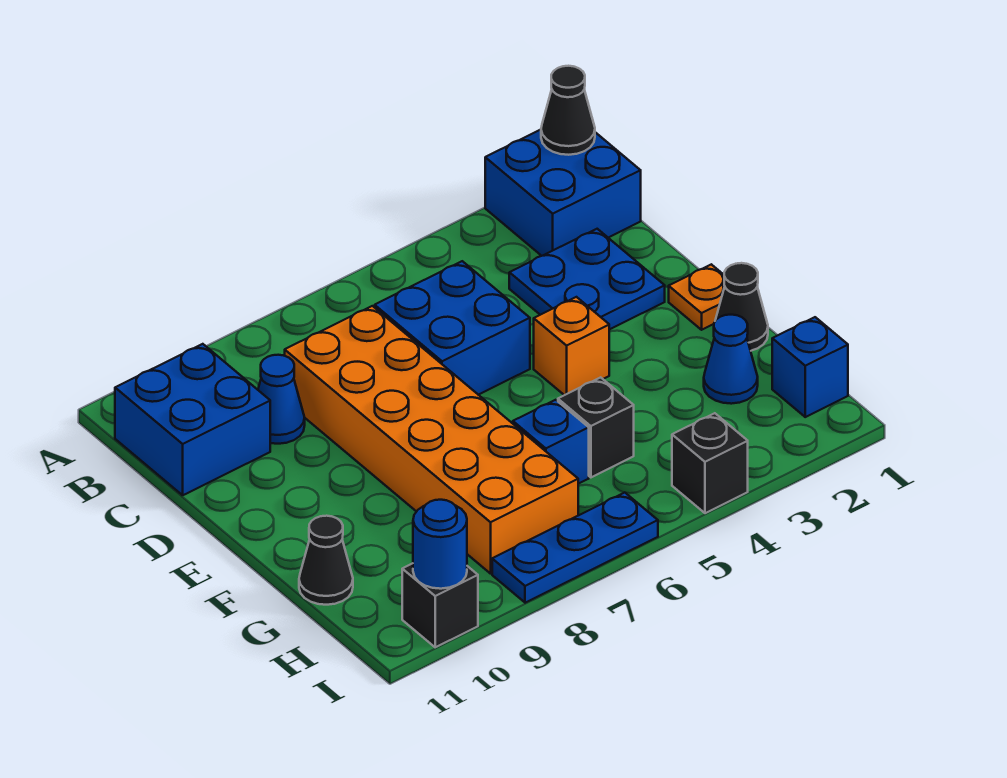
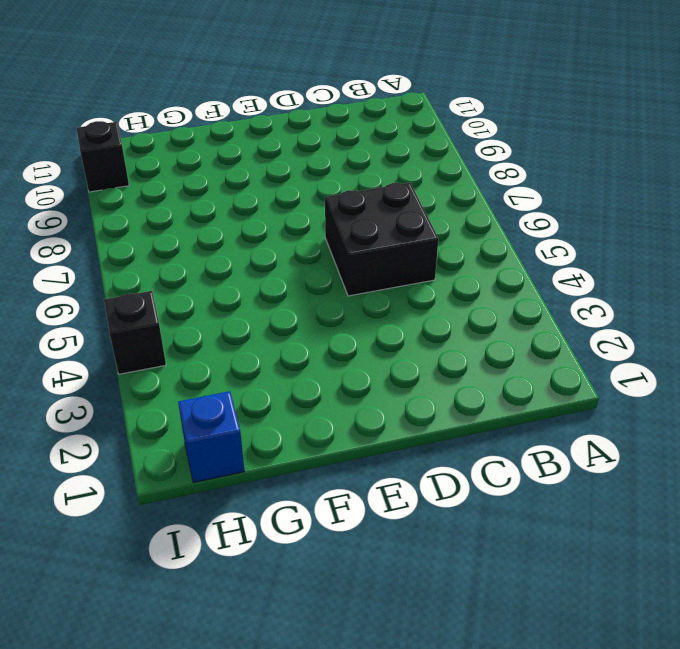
black brick C5:D6 level 1 -> blue brick C5:D6 level 1
none -> blue brick A1:B2 level 1
none -> blue brick B10:C11 level 1
none -> blue plate C2:D3 level 1

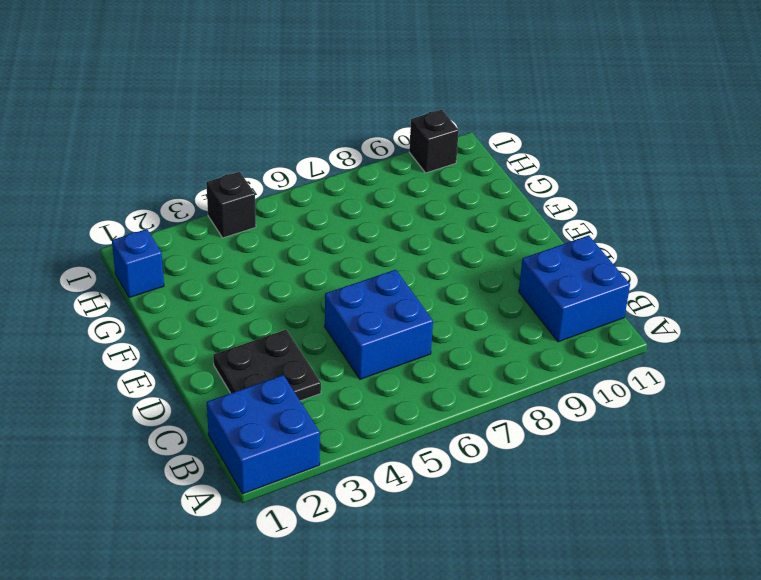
black plate C2:D3 level 1 -> blue plate C2:D3 level 1
none -> orange brick C7:H8 level 1
none -> blue cone C9 level 1
none -> orange plate E1 level 1

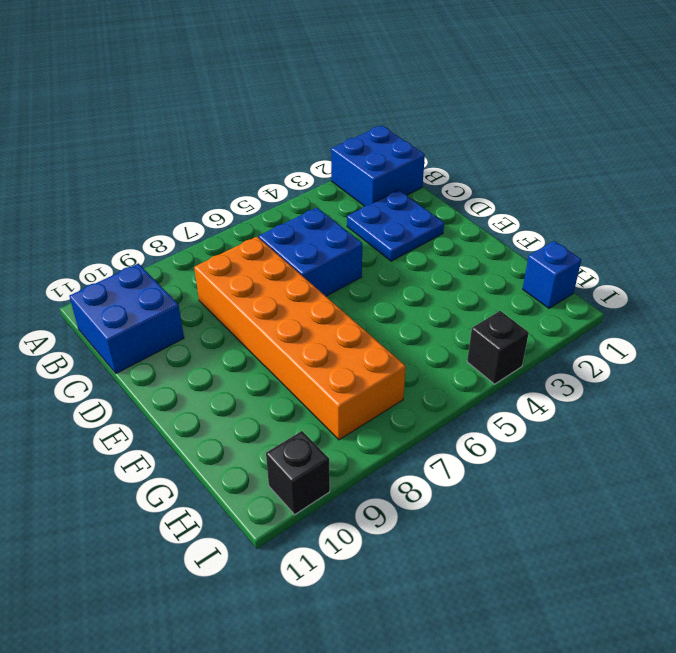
none -> blue cone C9 level 1
none -> orange plate E1 level 1
none -> orange brick E4 level 1

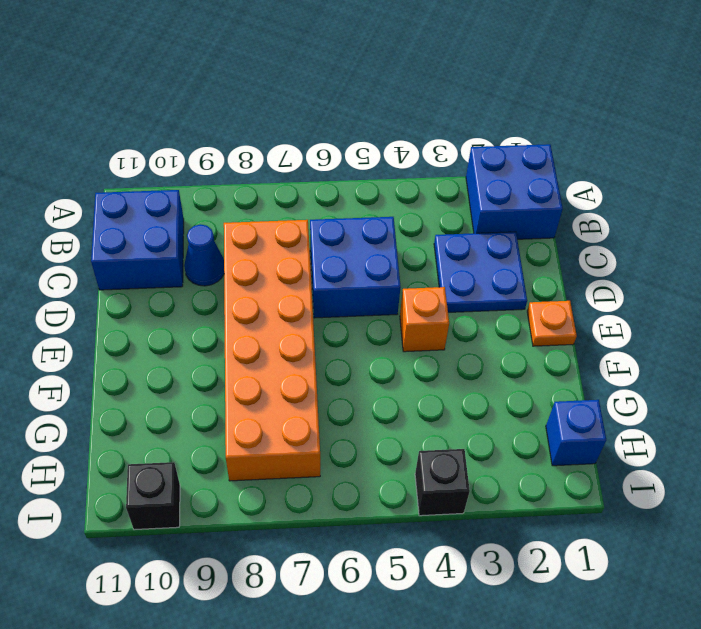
none -> black cone F1 level 1
none -> blue cone G2 level 1
none -> black brick G5 level 1

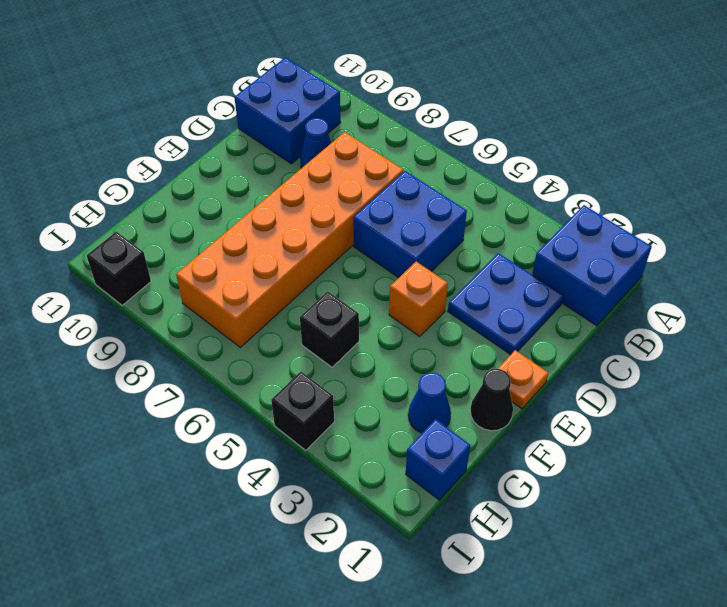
none -> blue brick G6 level 1
none -> black cone G11 level 1
none -> blue plate I6:I8 level 1

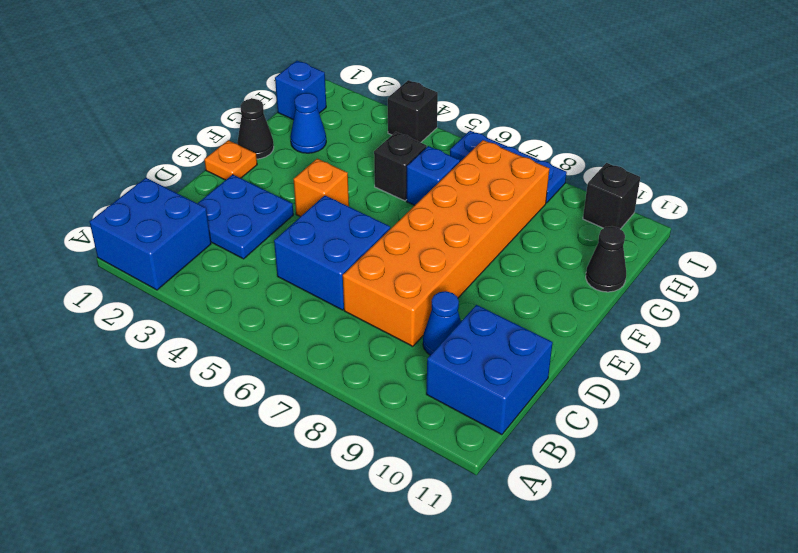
none -> black cone A1 level 2
none -> blue round brick I10 level 2

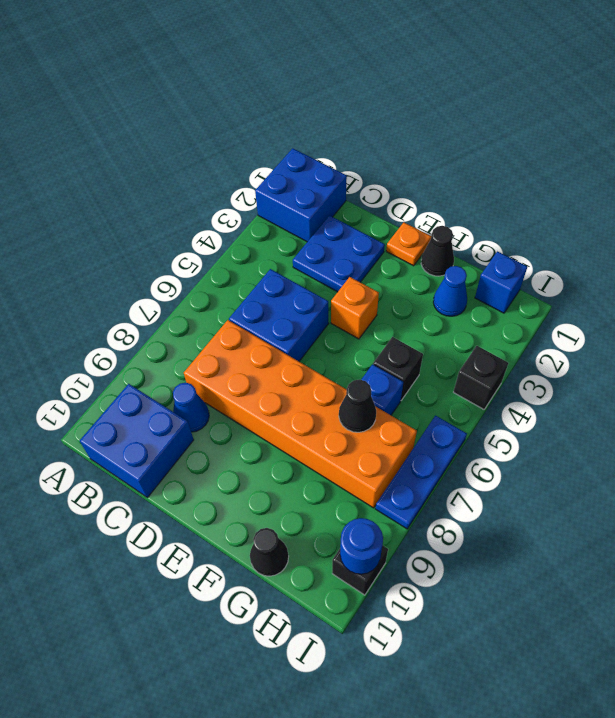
black cone G7 level 2 -> black cone A1 level 2

